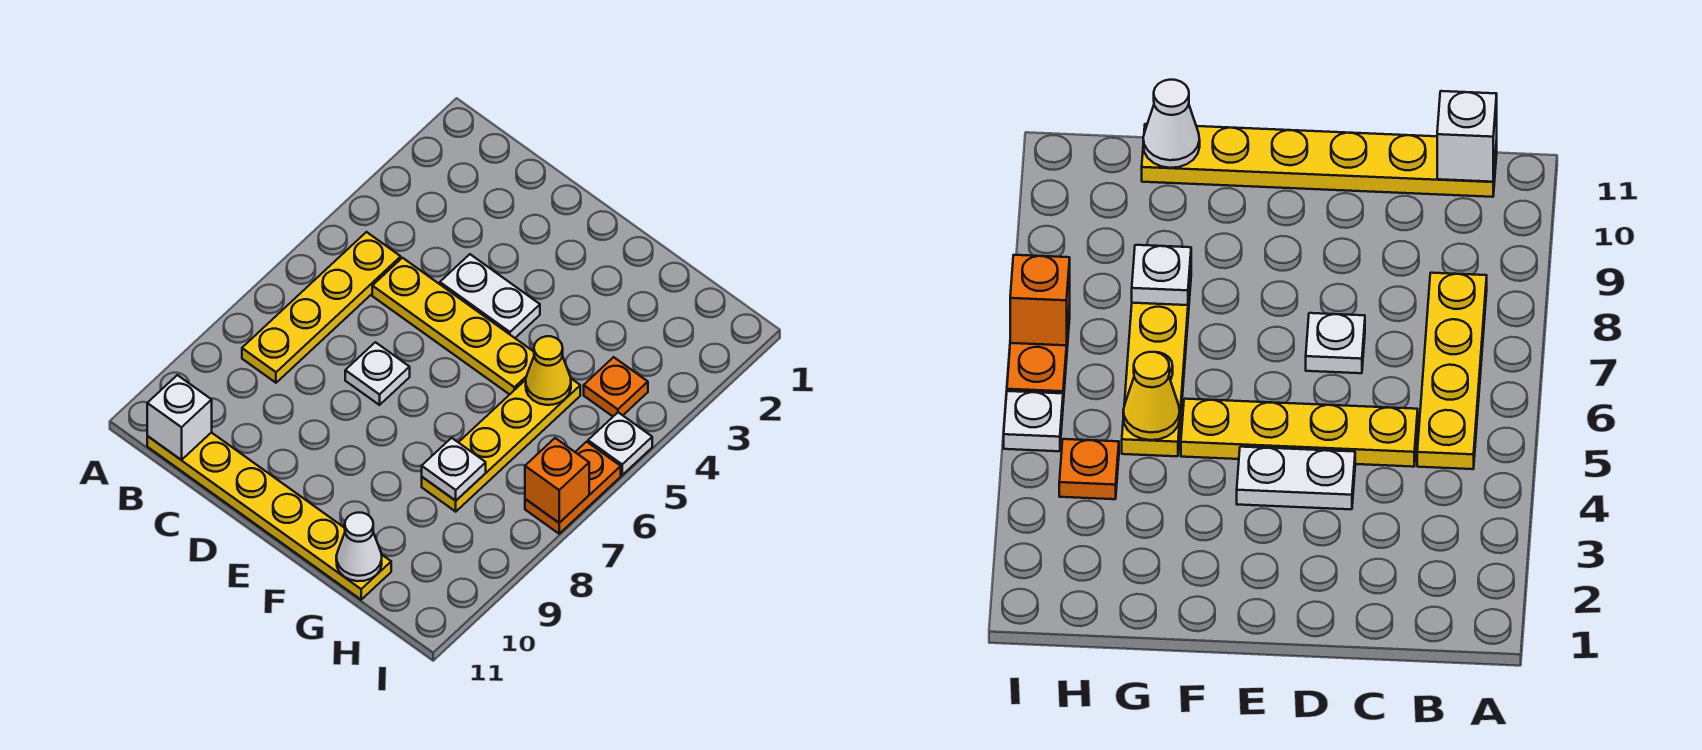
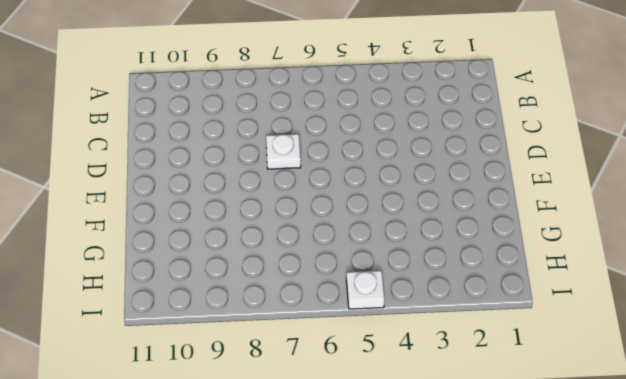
none -> yellow plate B5:B8 level 1
none -> yellow plate B11:G11 level 1
none -> yellow plate C5:F5 level 1

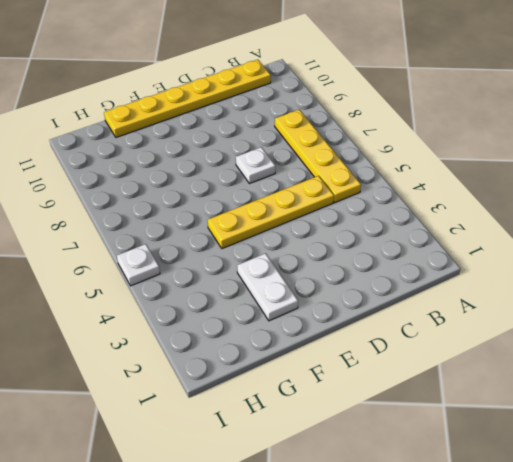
white plate F2:F3 level 1 -> white plate D4:E4 level 1
none -> yellow plate G5:G8 level 1
none -> orange plate H4 level 1
none -> orange plate I6:I7 level 1

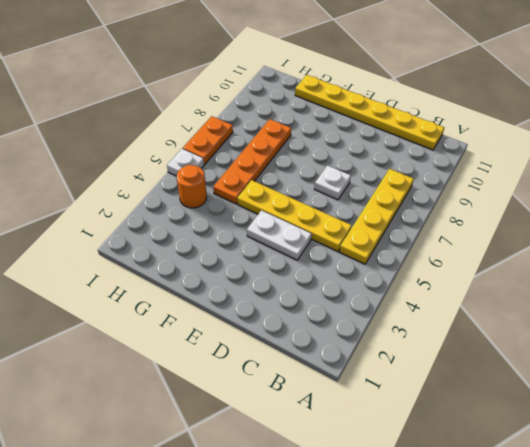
orange plate G5:G8 level 1 -> yellow plate G5:G8 level 1
orange round brick H4 level 1 -> orange plate H4 level 1
none -> white brick B11 level 2
none -> yellow cone G5 level 2
none -> white plate G8 level 2

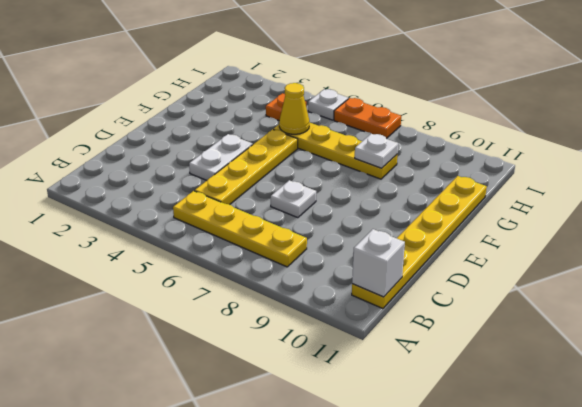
none -> white cone G11 level 2
none -> orange brick I7 level 2

